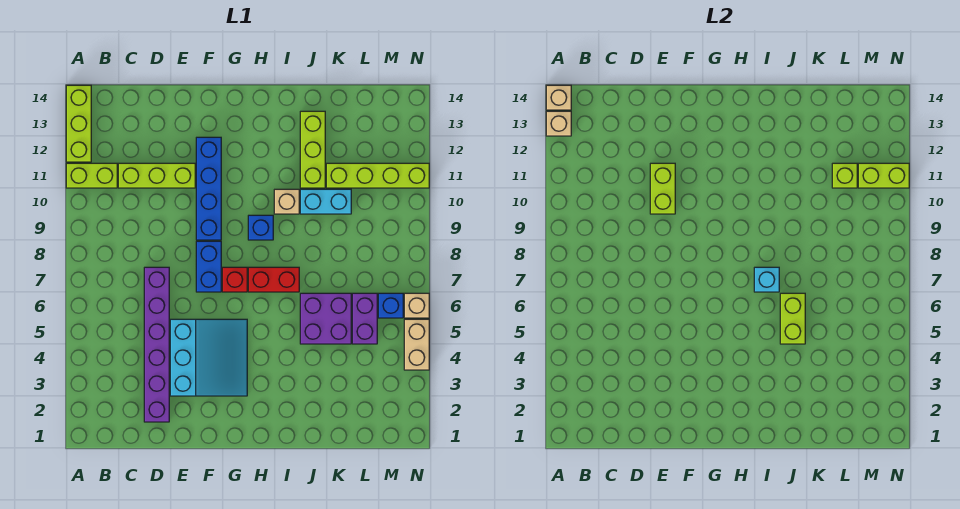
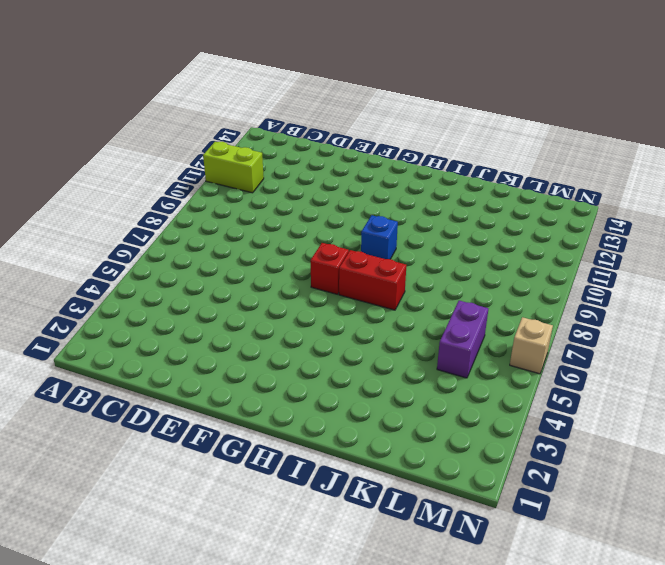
none -> lime brick A12:A14 level 1
none -> lime brick C11:E11 level 1
none -> purple brick D2:D7 level 1

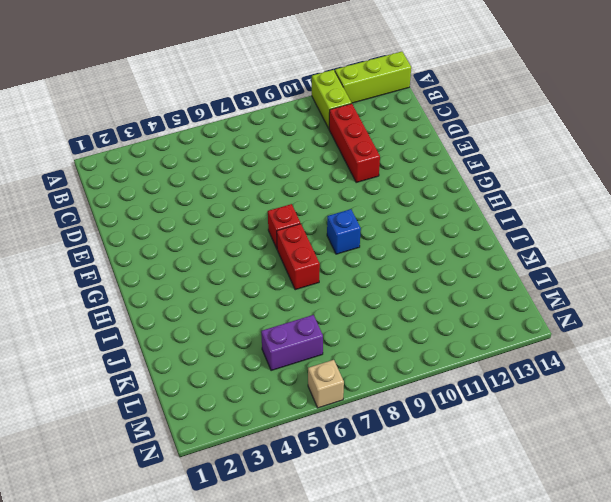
red brick C11:E11 level 1 -> lime brick C11:E11 level 1
none -> purple brick D2:D7 level 1
none -> cyan slope E3:G5 level 1 top E
none -> blue brick F7:F8 level 1

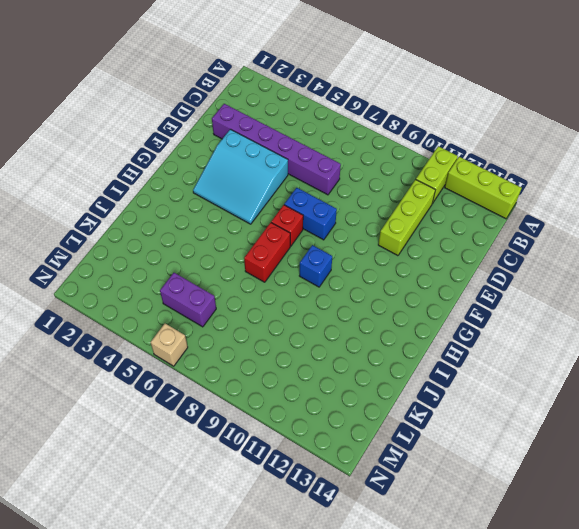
none -> blue brick F9:F12 level 1
none -> tan brick I10 level 1
none -> purple brick J5:K6 level 1

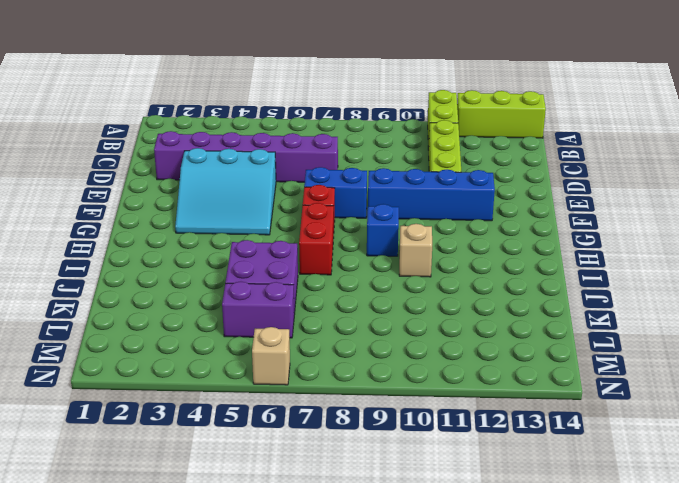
none -> cyan brick J10:K10 level 1
none -> lime brick J11:J13 level 1
none -> lime brick K11:N11 level 1

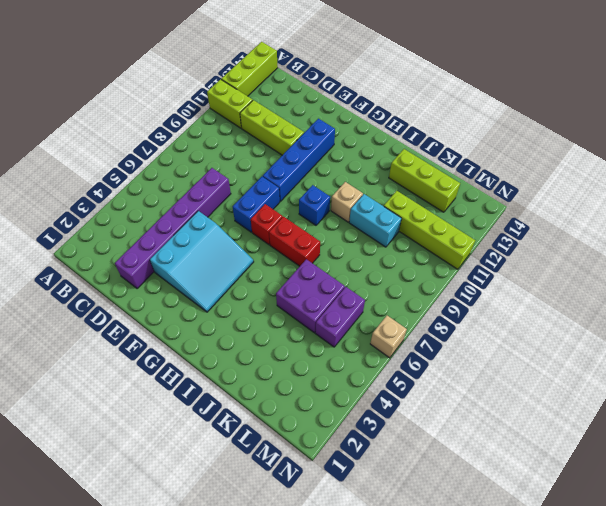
lime brick J13:L13 level 1 -> lime brick J11:J13 level 1
none -> blue brick M6 level 1
none -> tan brick N4:N5 level 1
none -> tan brick A13 level 2

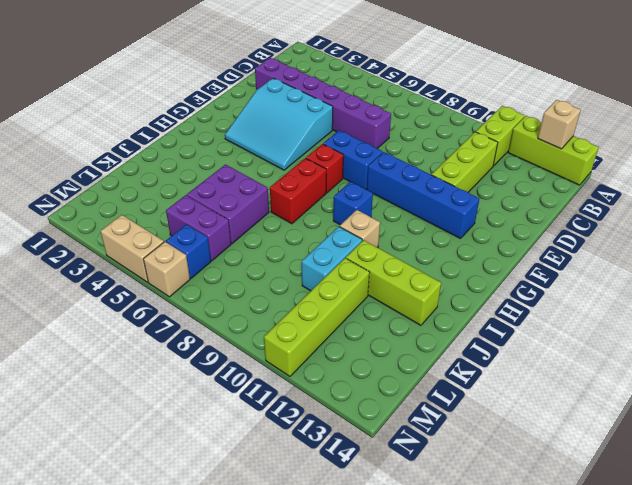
none -> tan brick A14 level 2
none -> lime brick E10:E11 level 2
none -> cyan brick I7 level 2

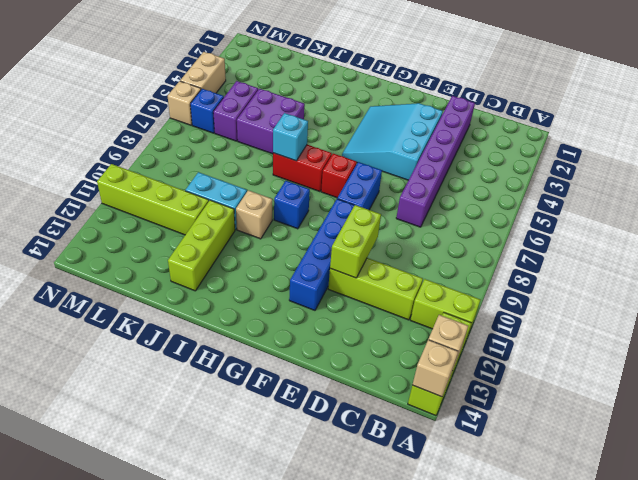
none -> lime brick J5:J6 level 2
none -> lime brick L11 level 2
none -> lime brick M11:N11 level 2

